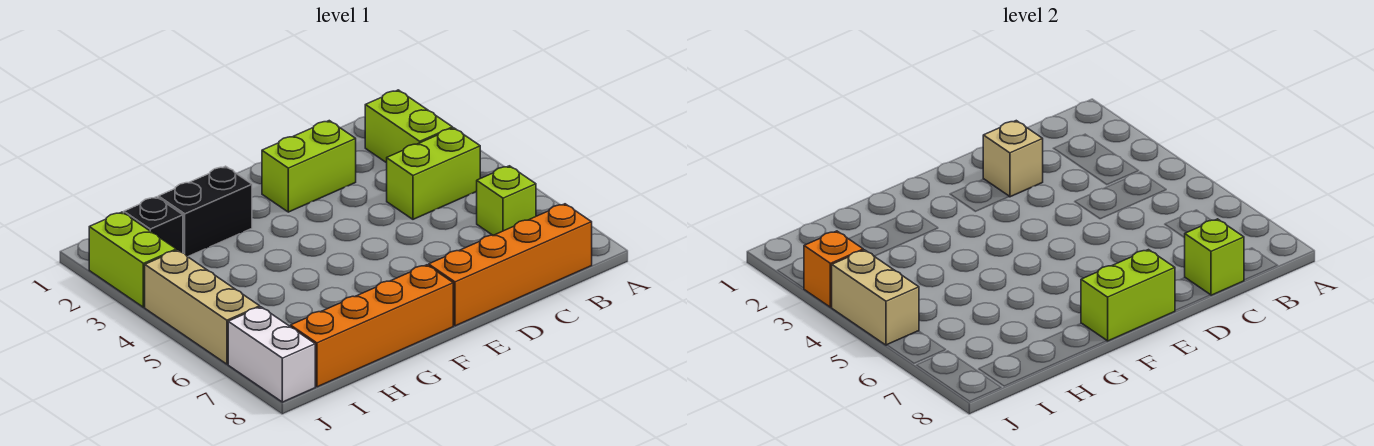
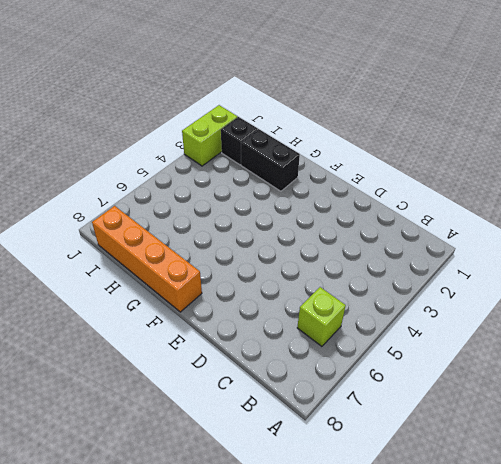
none -> lime brick B2:B3 level 1
none -> lime brick B4:C4 level 1
none -> orange brick B8:E8 level 1

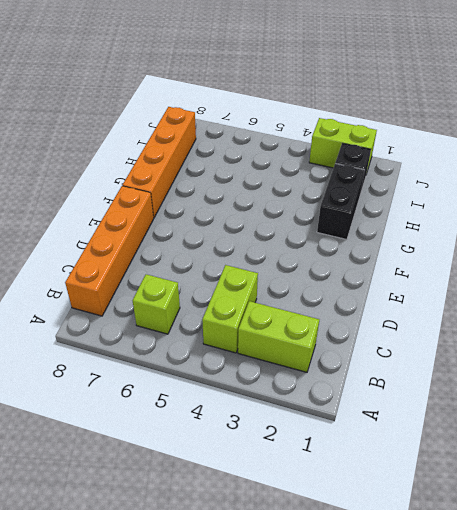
none -> lime brick D2:E2 level 1
none -> tan brick J4:J6 level 1
none -> white brick J7:J8 level 1

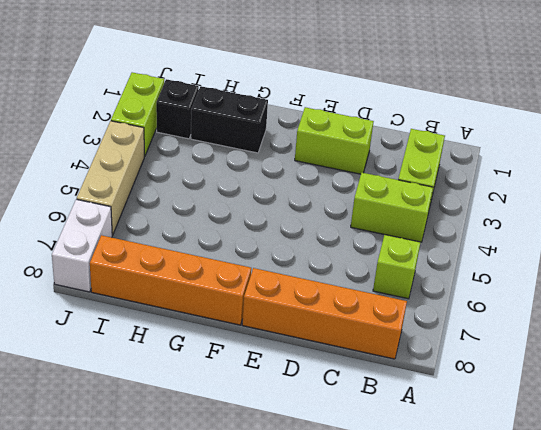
none -> lime brick C8 level 2
none -> tan brick D2 level 2
none -> lime brick E8:F8 level 2

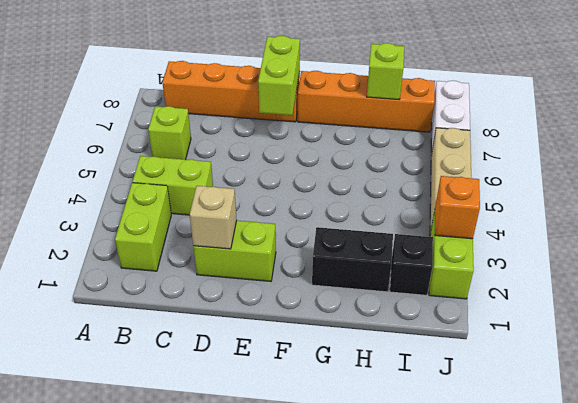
lime brick E7:E8 level 2 -> lime brick E8:F8 level 2
lime brick H8 level 2 -> lime brick C8 level 2
none -> tan brick J4:J5 level 2

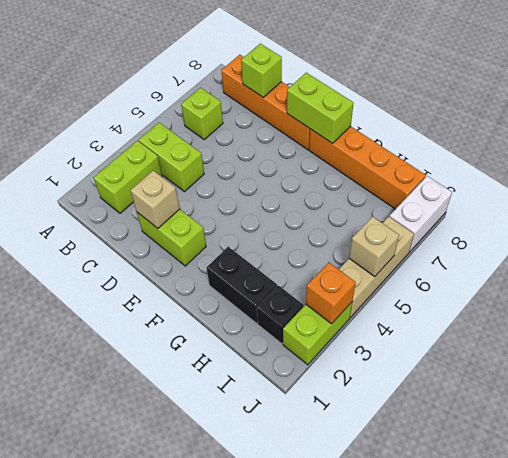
tan brick J5 level 2 -> tan brick J4:J5 level 2

